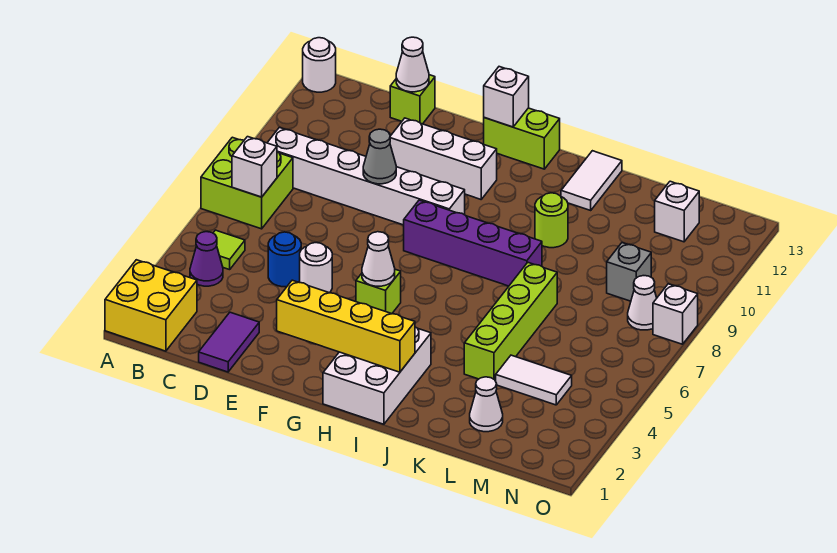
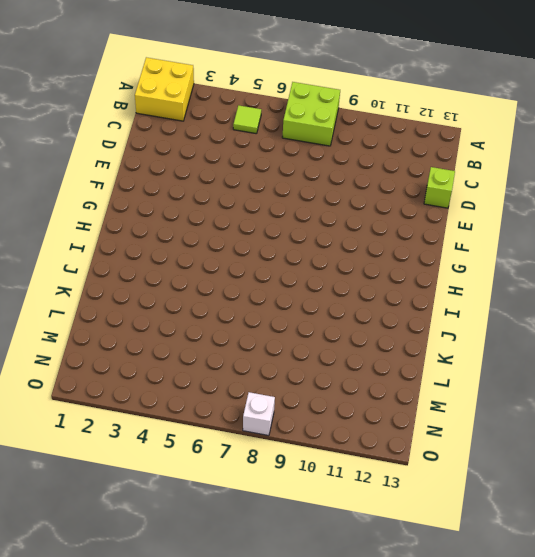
none -> white round brick A13 level 1
none -> purple cone B4 level 1
none -> white brick B9:G9 level 1
none -> purple tile D1:D2 level 1

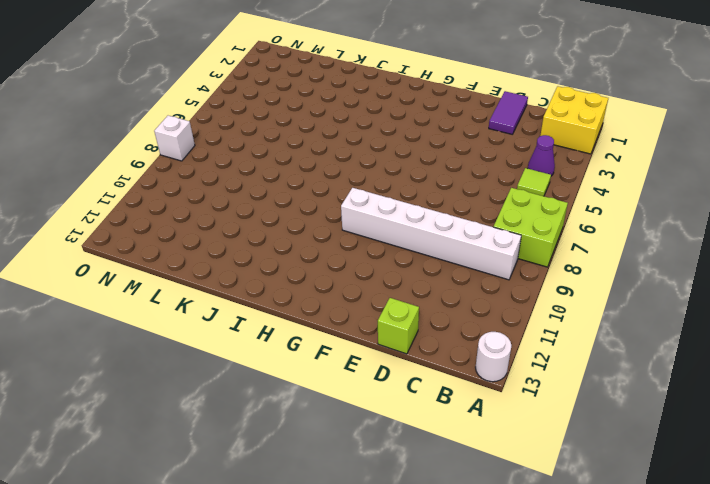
none -> blue round brick D5 level 1
none -> white round brick E5 level 1
none -> white brick E11:G11 level 1
none -> lime brick G5 level 1

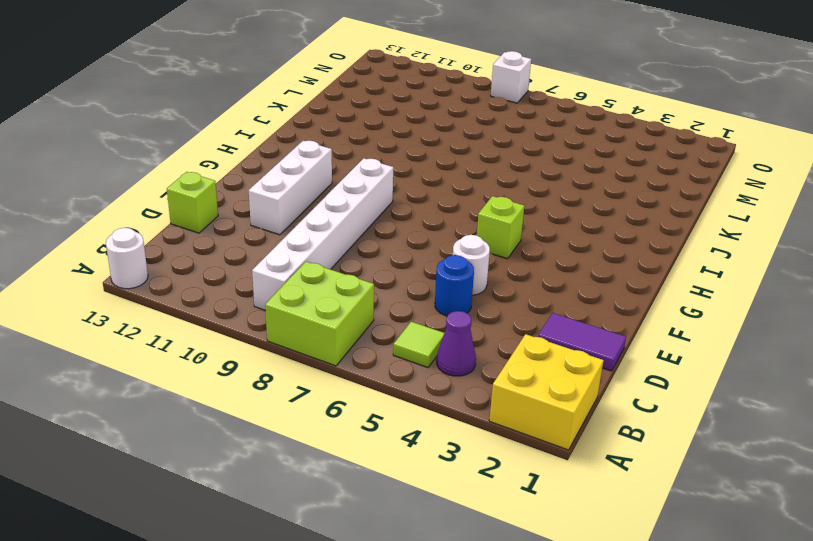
none -> purple brick G8:J8 level 1
none -> lime brick G13:H13 level 1
none -> white brick H1:I3 level 1
none -> lime round brick J10 level 1

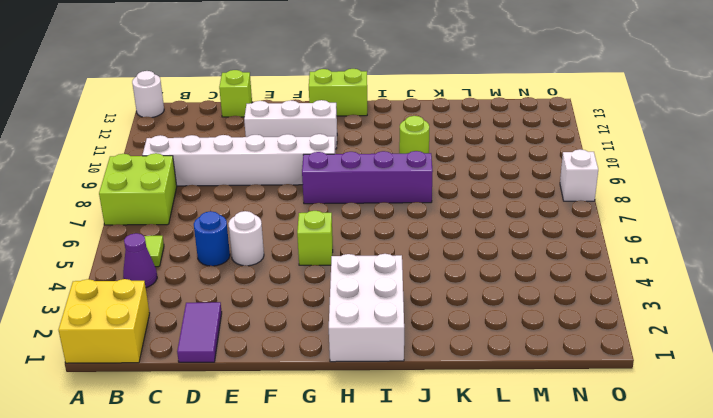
none -> white tile J12:J13 level 1
none -> lime brick K4:K7 level 1
none -> white cone L2 level 1
none -> white tile L4:M4 level 1

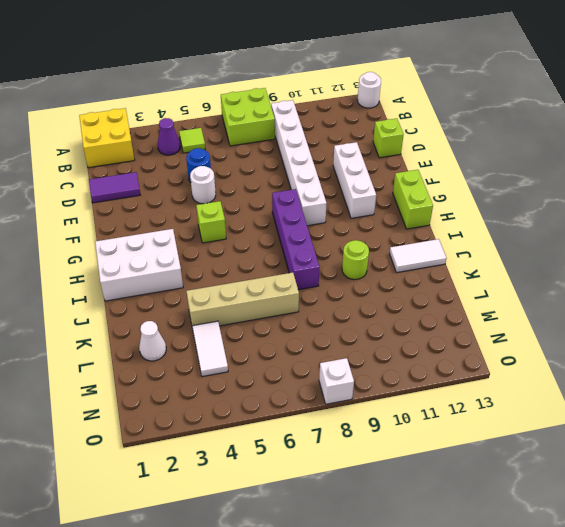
tan brick K4:K7 level 1 -> lime brick K4:K7 level 1
none -> grey brick M9 level 1
none -> white brick M12 level 1
none -> white cone N8 level 1
none -> white brick B7 level 2

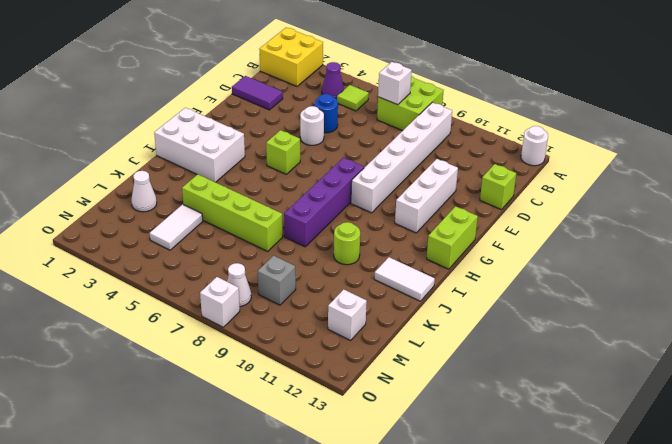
none -> white cone D13 level 2
none -> grey cone E9 level 2
none -> yellow brick F2:I2 level 2
none -> white cone G5 level 2

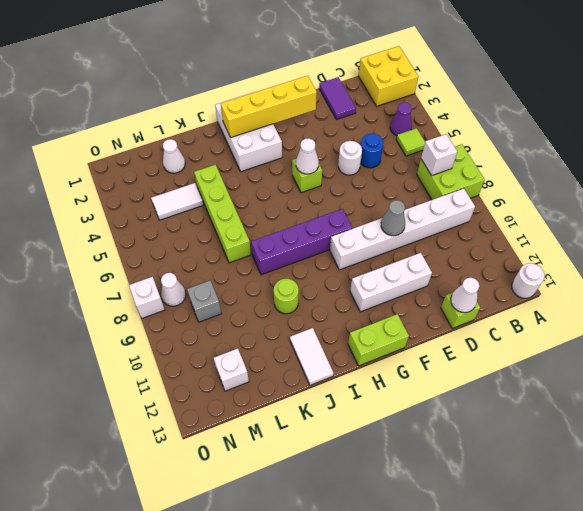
none -> white brick G13 level 2

